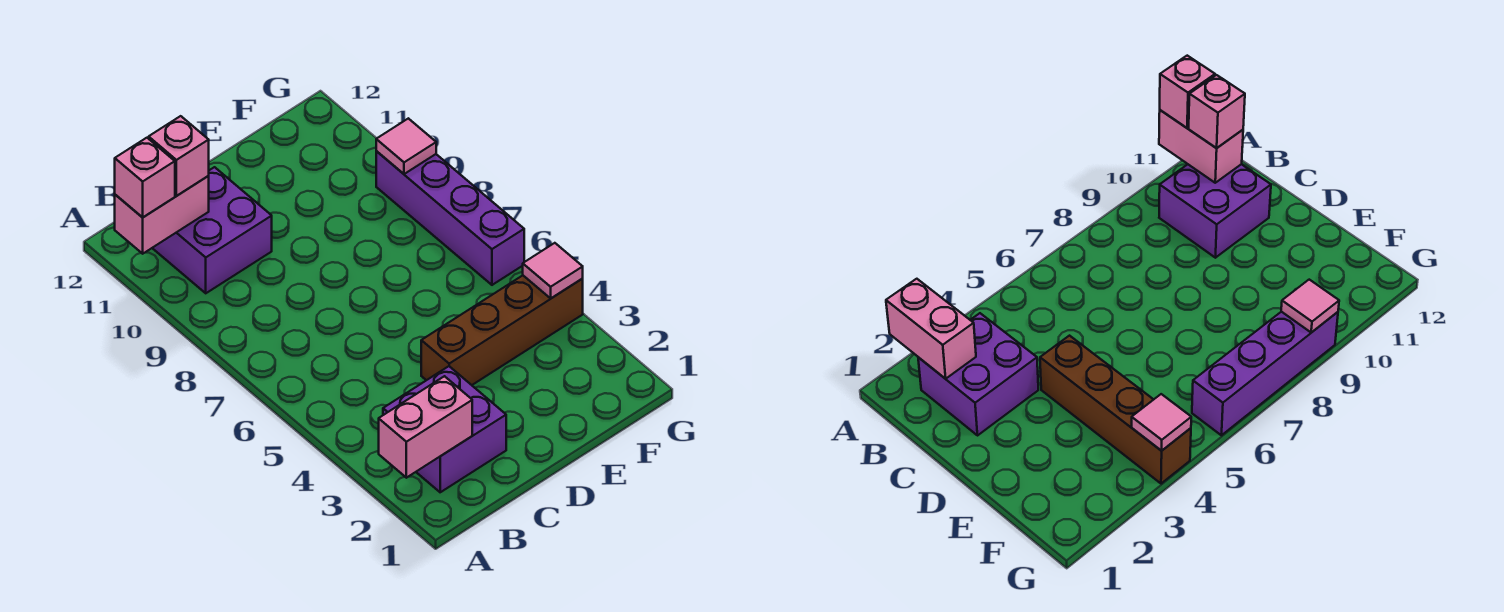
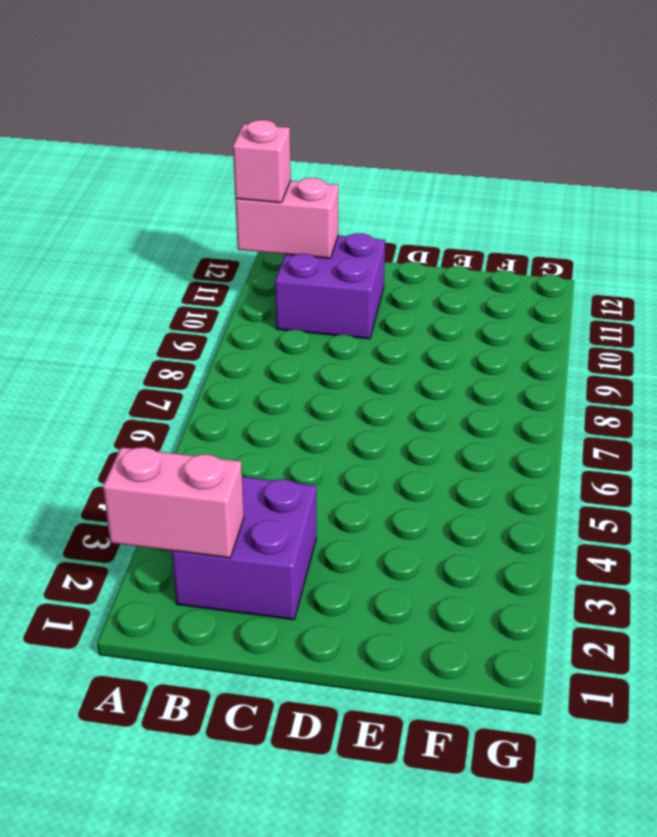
none -> brown brick D4:G4 level 1
none -> purple brick G6:G9 level 1

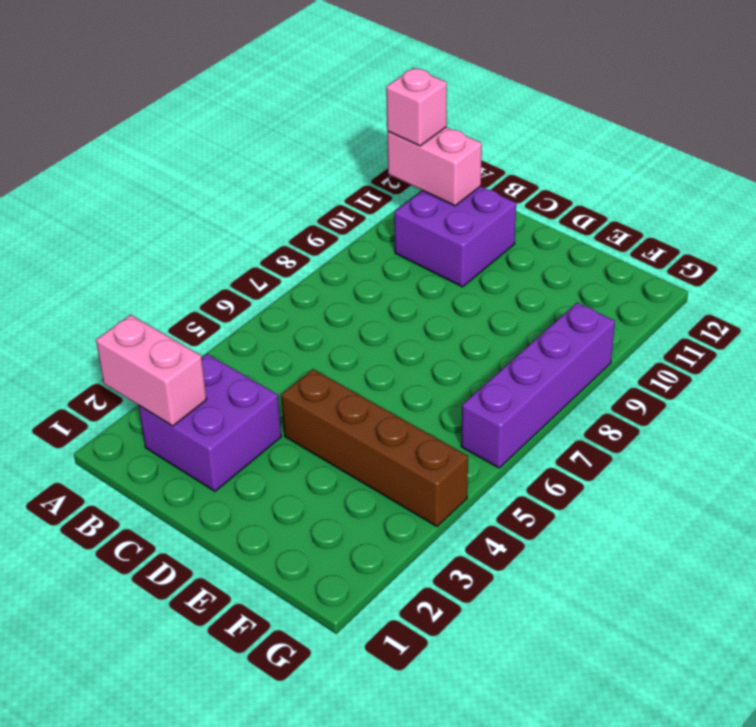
none -> pink tile G4 level 2
none -> pink tile G9 level 2

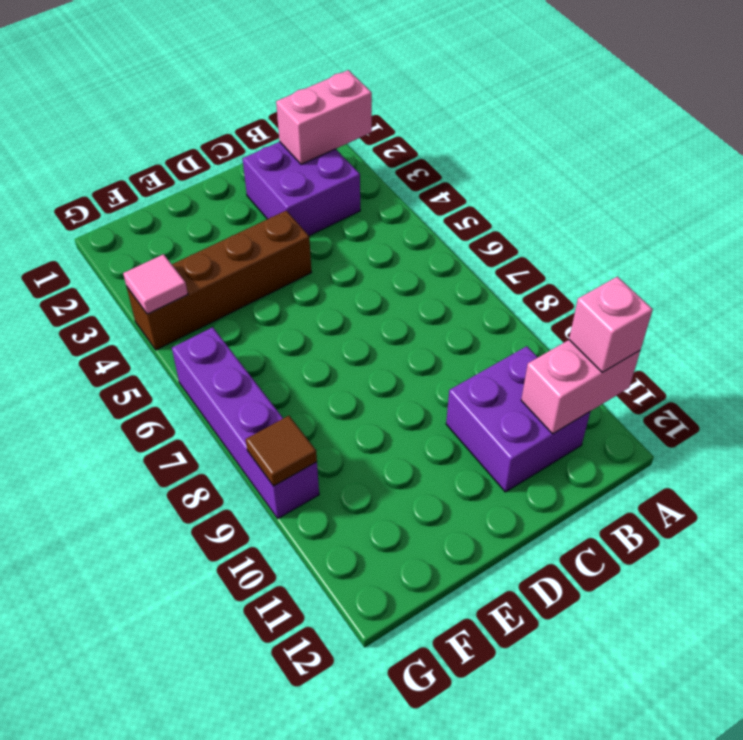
brown tile G9 level 2 -> pink tile G9 level 2
none -> pink brick B11 level 3

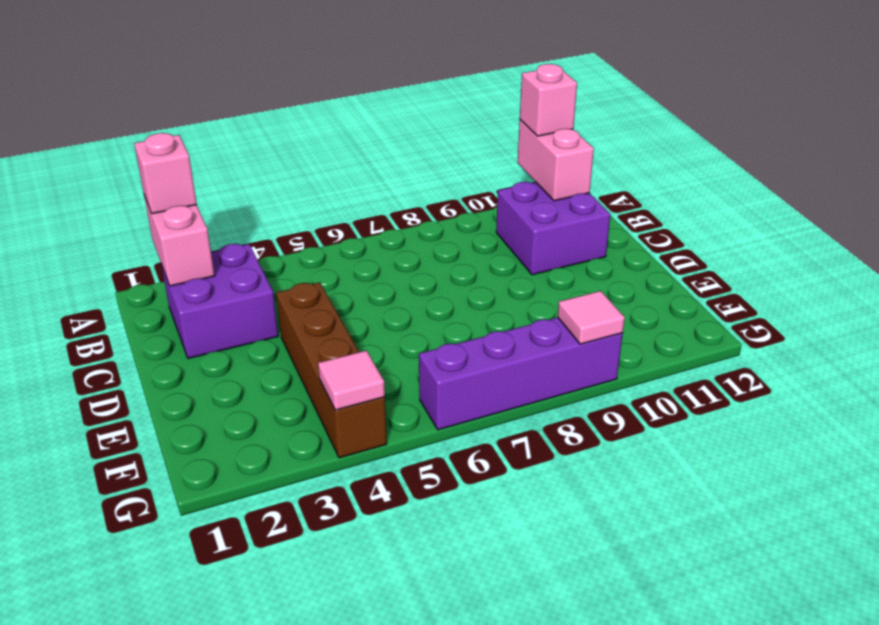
pink brick A2 level 3 -> pink brick B11 level 3

